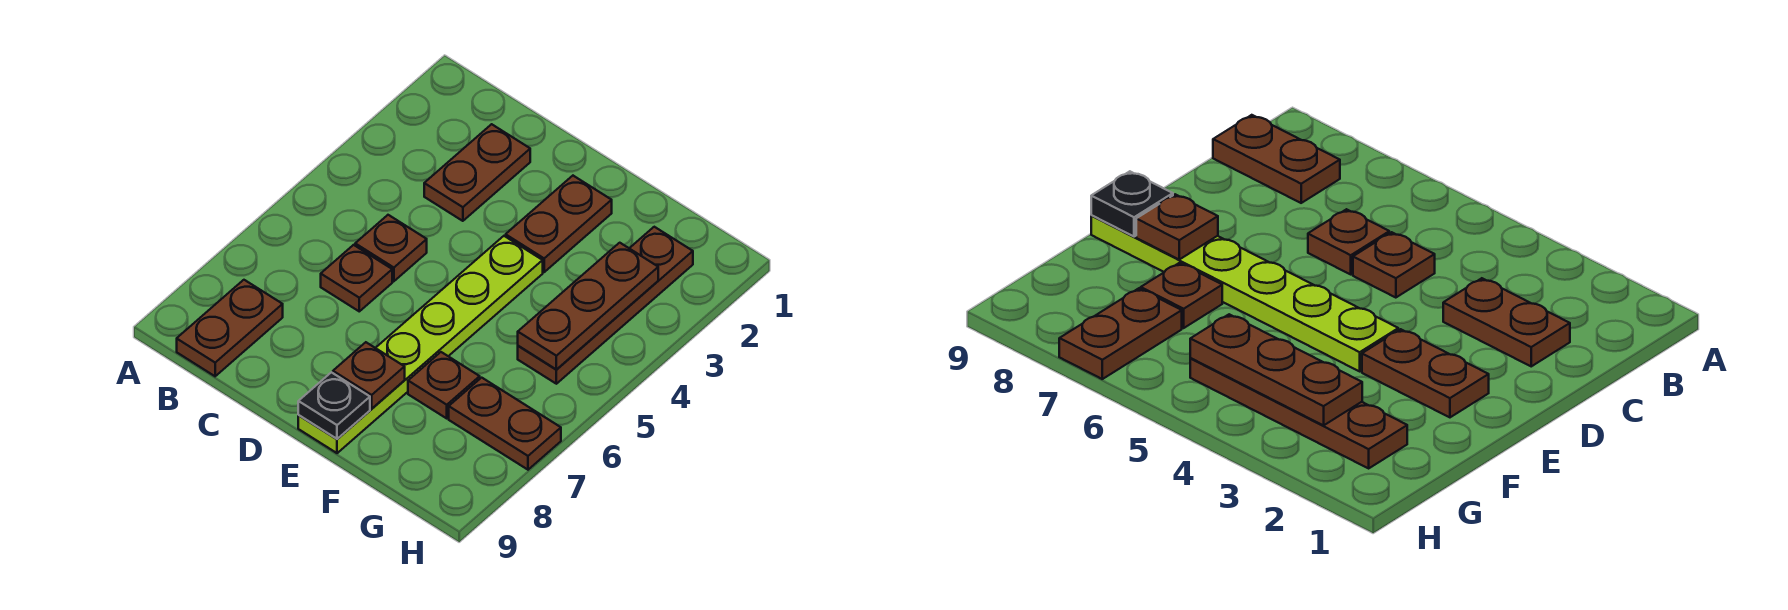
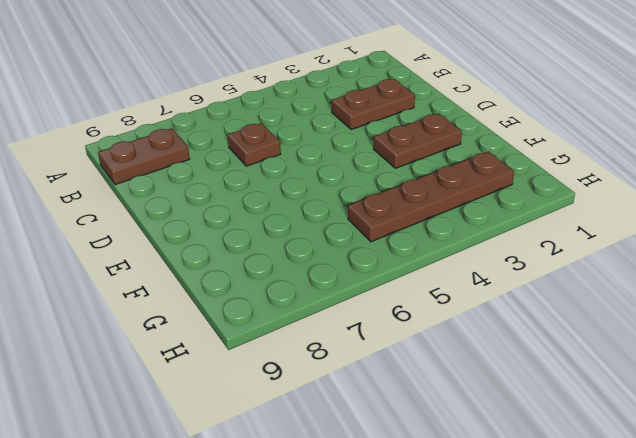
none -> brown plate C5 level 1
none -> lime plate E4:E9 level 1
none -> brown plate F7 level 1

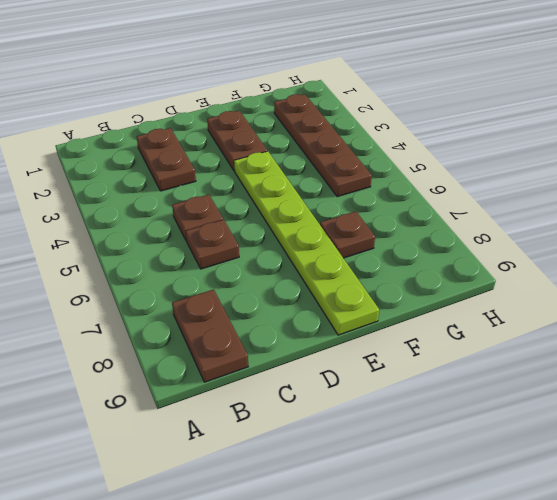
none -> brown plate G7:H7 level 1
none -> brown plate E8 level 2
none -> black plate E9 level 2

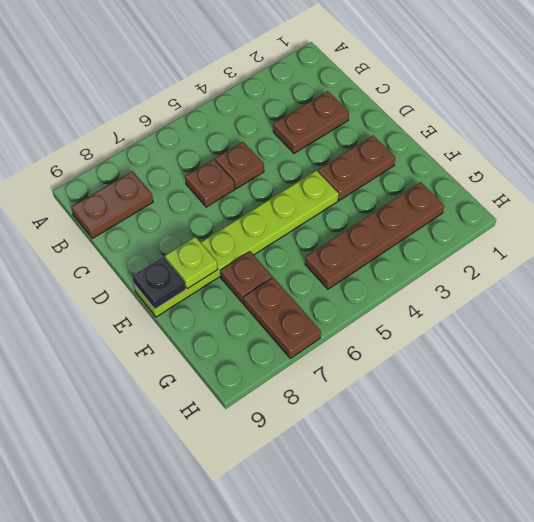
lime plate E8 level 2 -> brown plate E8 level 2
none -> brown plate G3:G5 level 2

